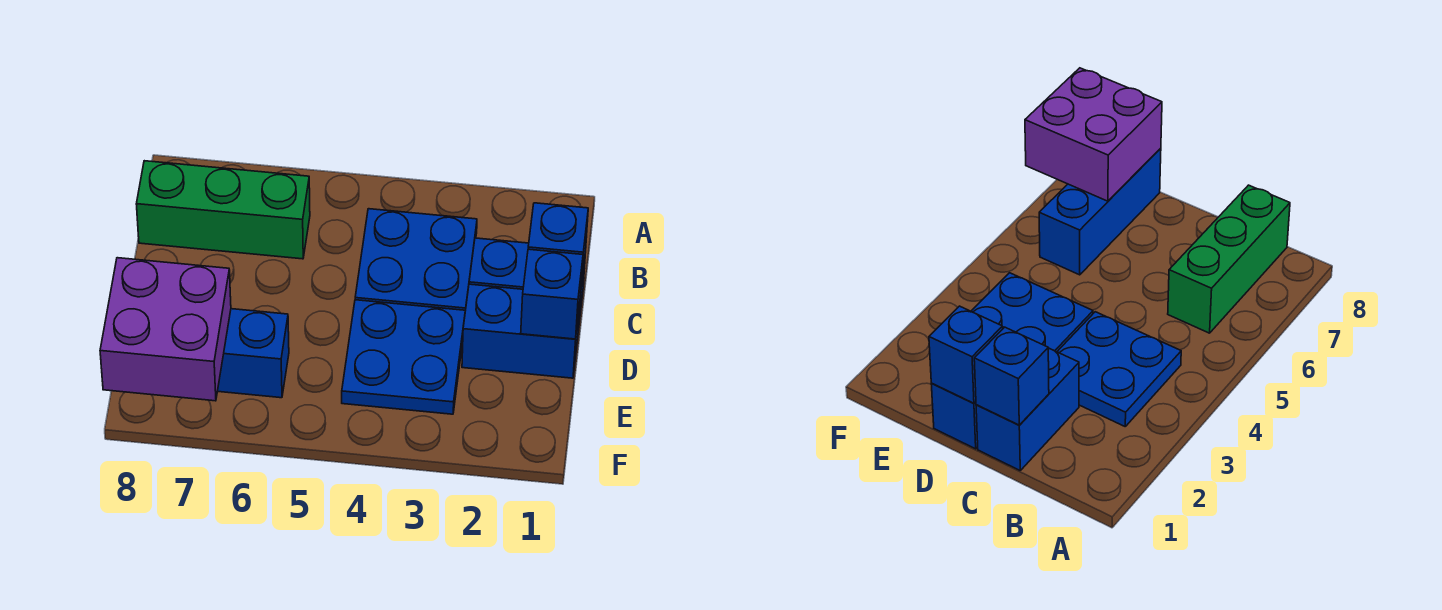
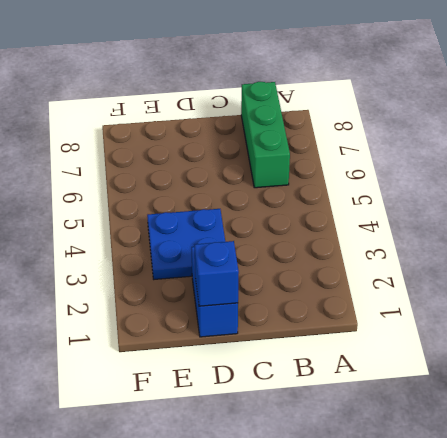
none -> blue plate B3:C4 level 1
none -> blue brick C1:C2 level 1

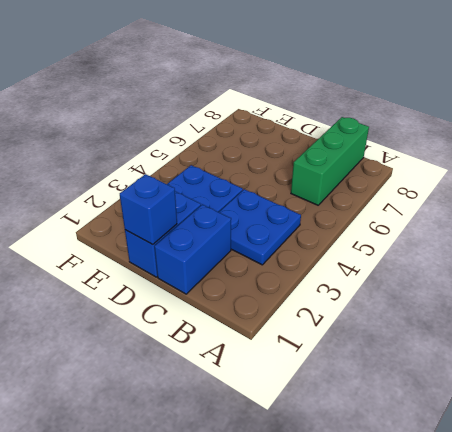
none -> blue brick E6:E8 level 1
none -> blue brick C1 level 2

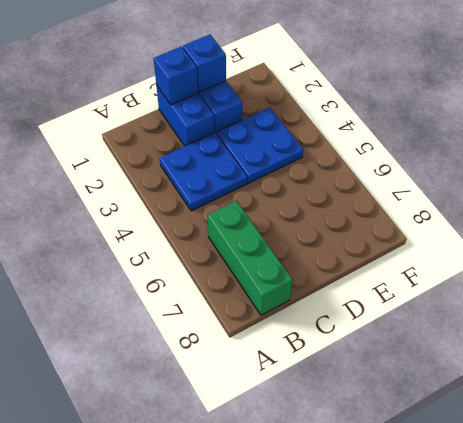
none -> blue brick E6:E8 level 1
none -> purple brick E7:F8 level 2

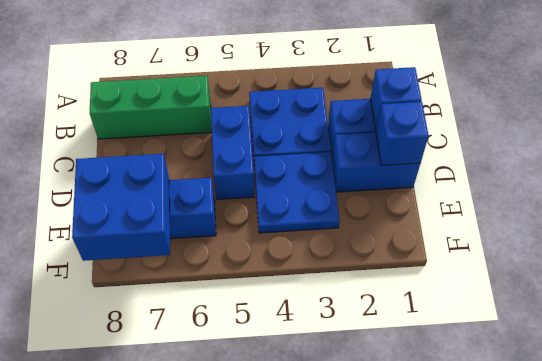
blue brick C5:D5 level 1 -> none
blue brick E7:F8 level 2 -> purple brick E7:F8 level 2

